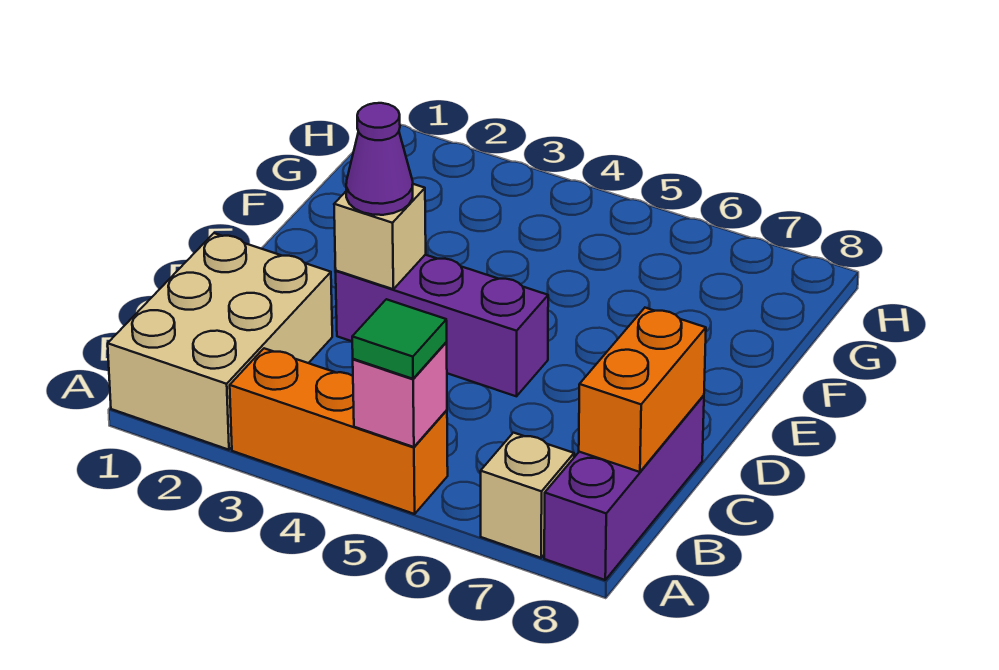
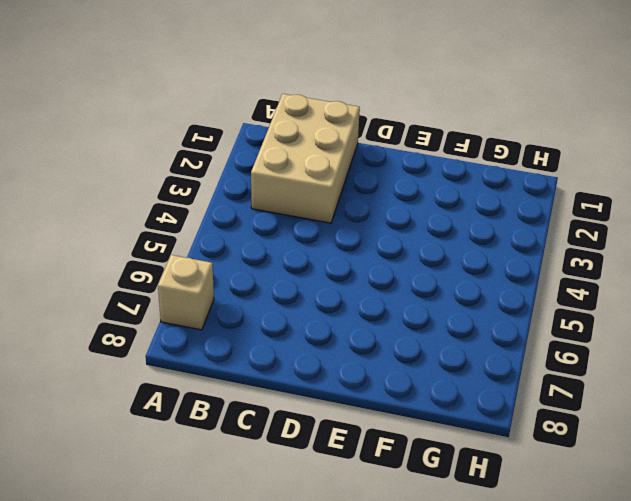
tan brick B1:C3 level 1 -> tan brick A1:C2 level 1
none -> orange brick A3:A5 level 1
none -> purple brick A8:C8 level 1

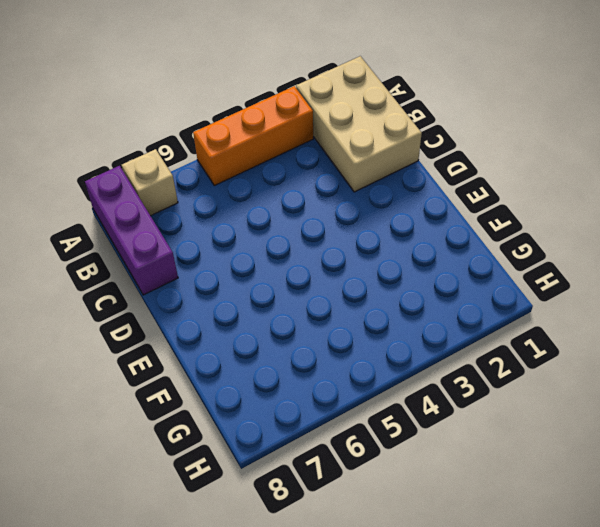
none -> purple brick D3:D5 level 1
none -> pink brick A5 level 2

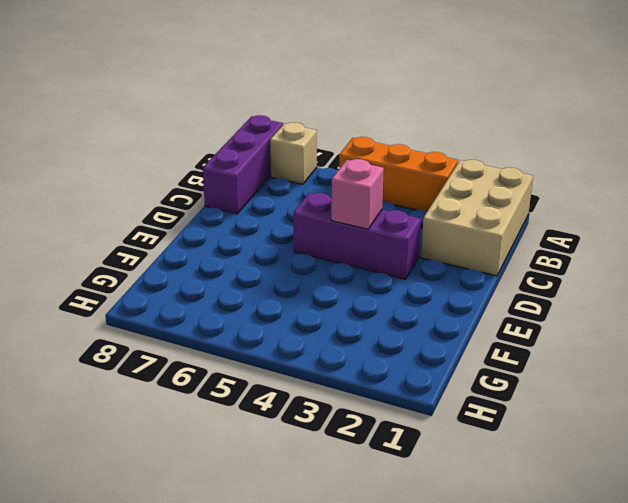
pink brick D4 level 2 -> pink brick A5 level 2
none -> orange brick B8:C8 level 2
none -> tan brick D3 level 2

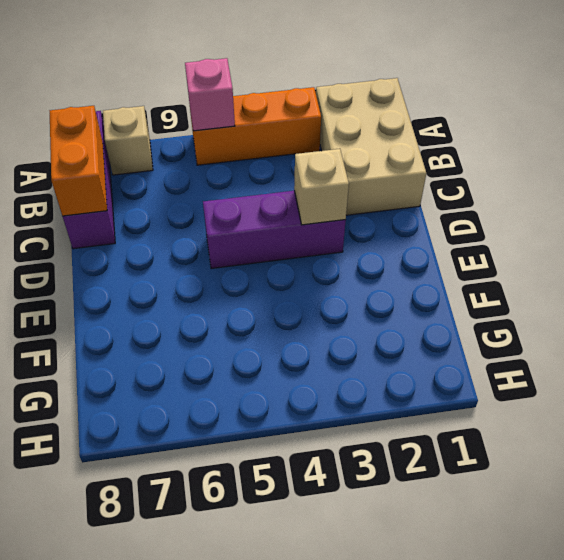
none -> green tile A5 level 3
none -> purple cone D3 level 3

